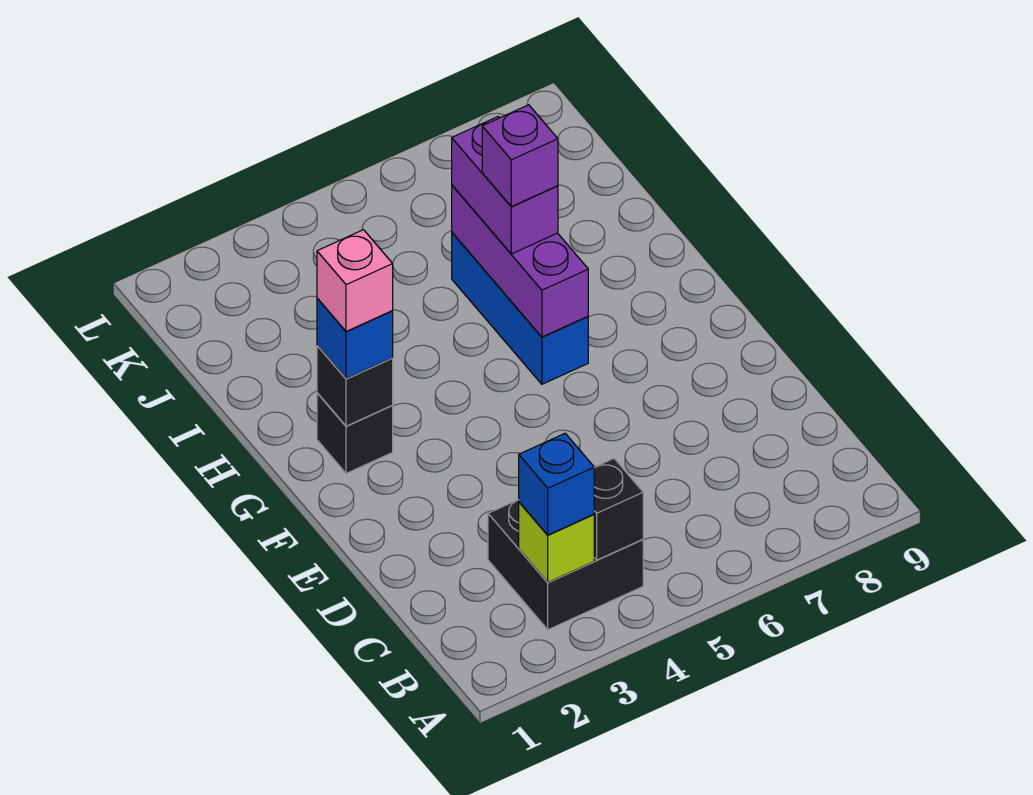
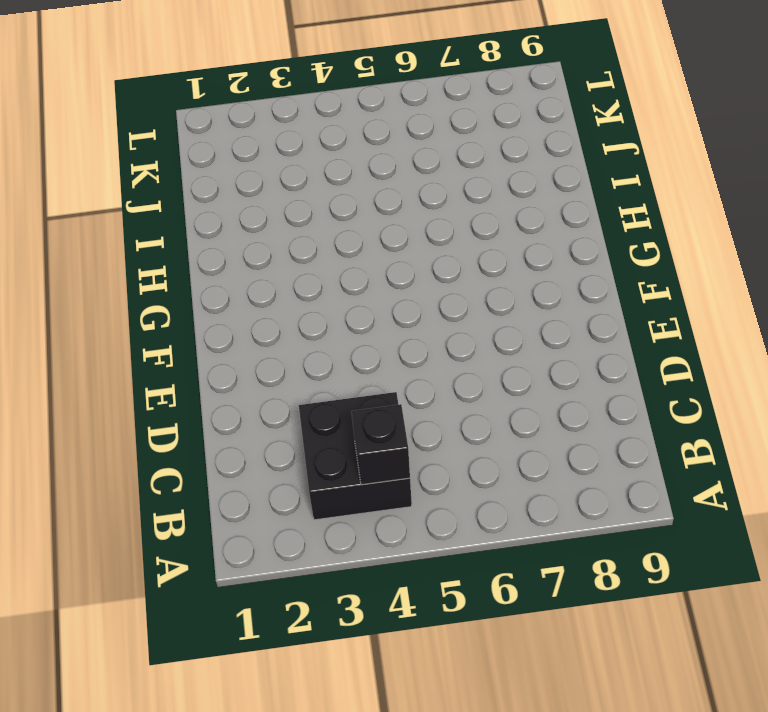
none -> black brick G2 level 1
none -> blue brick G6:I6 level 1
none -> lime brick B3 level 2

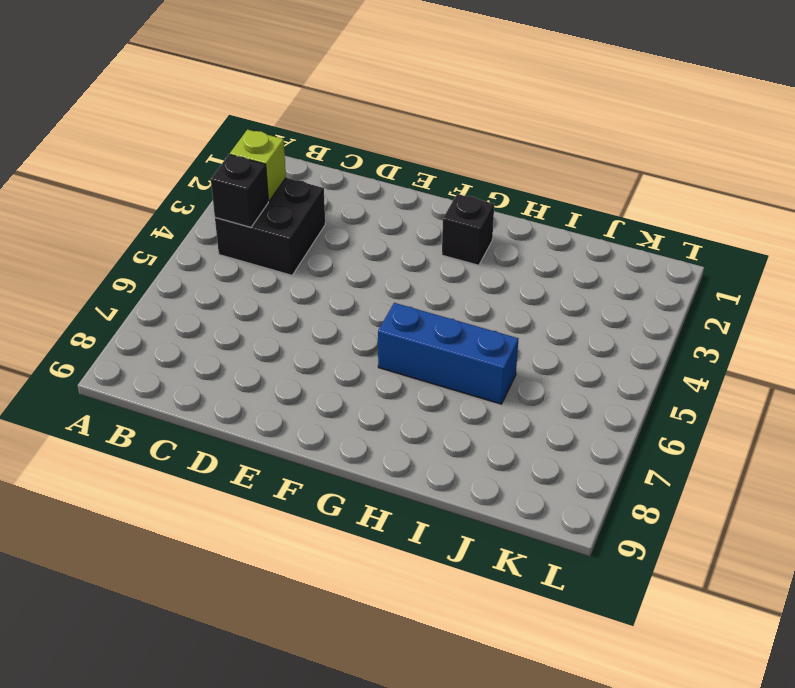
none -> black brick G2 level 2
none -> purple brick G6:I6 level 2
none -> blue brick B3 level 3

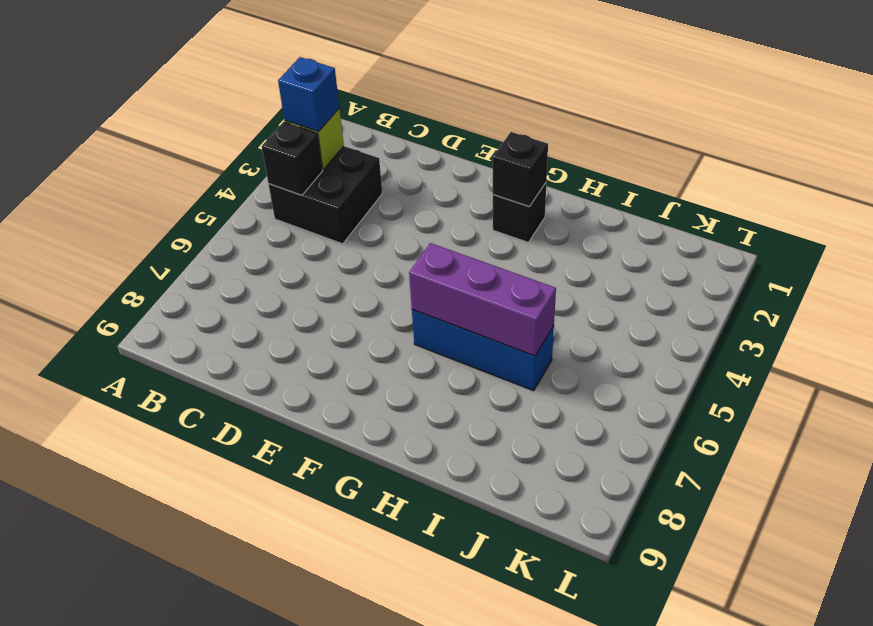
none -> blue brick G2 level 3
none -> purple brick H6:I6 level 3
none -> pink brick G2 level 4

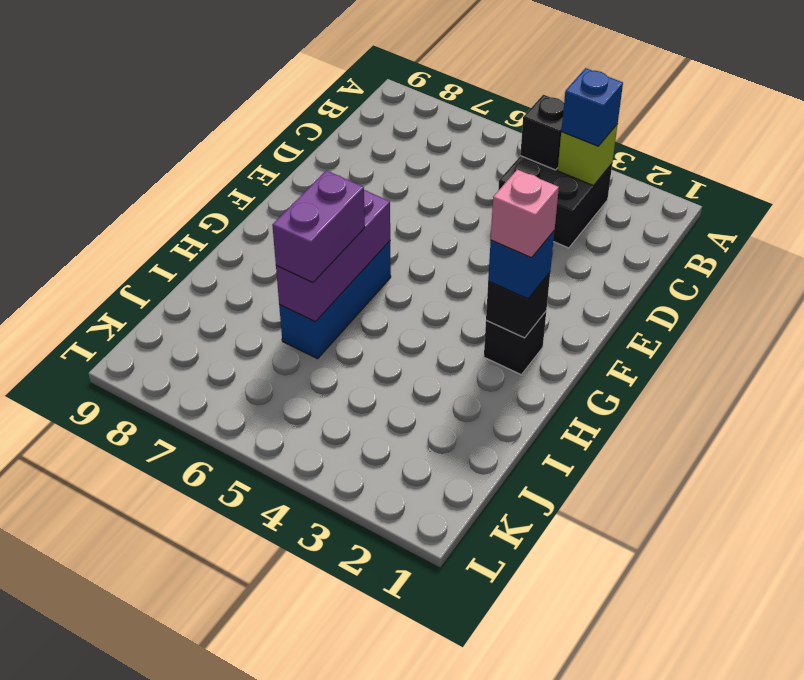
none -> purple brick H6 level 4

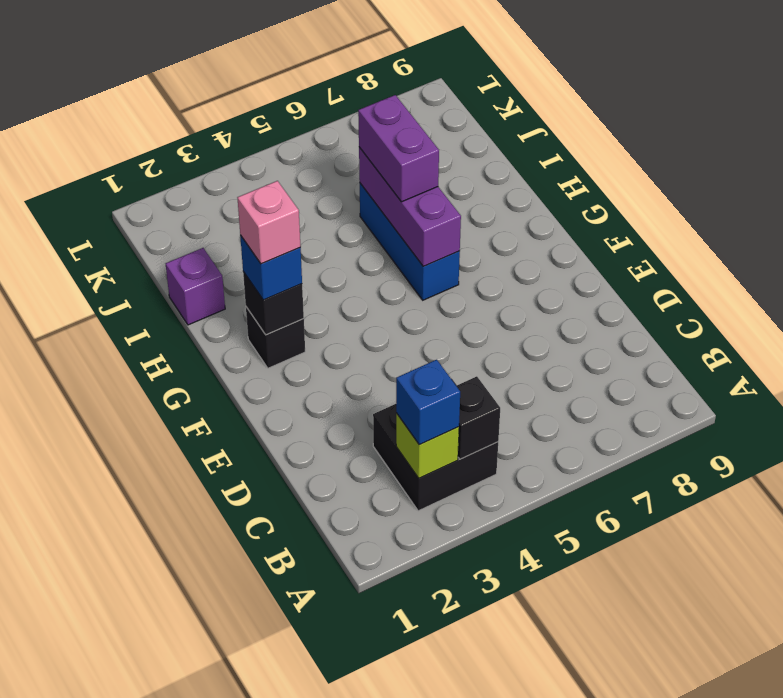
purple brick I1 level 1 -> purple brick H6 level 4

